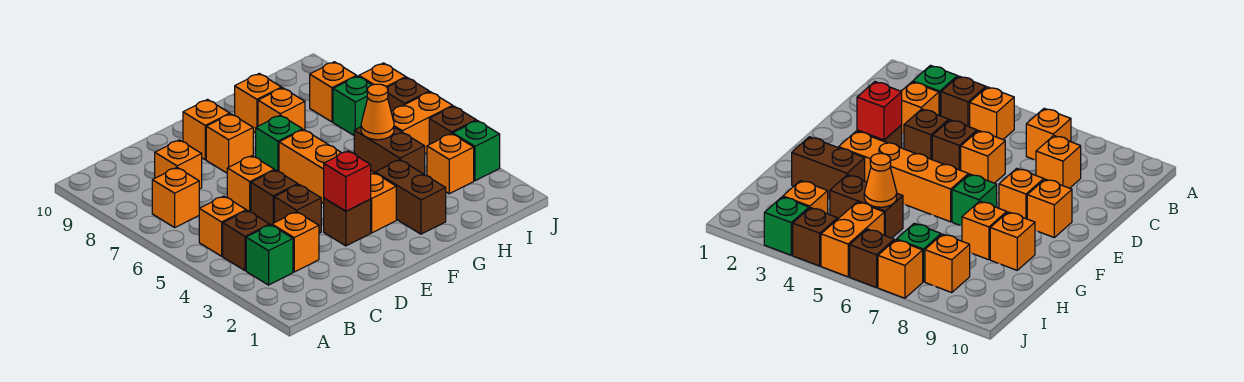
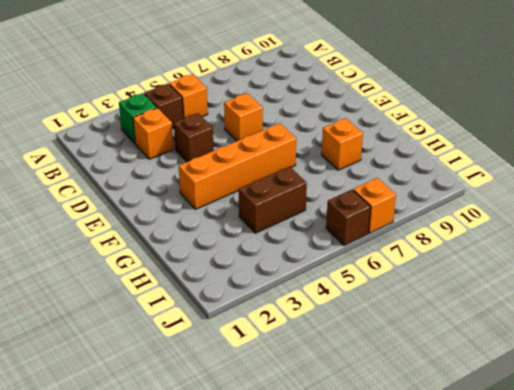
none -> orange brick B7 level 1
none -> orange brick C8 level 1
none -> brown brick D5 level 1

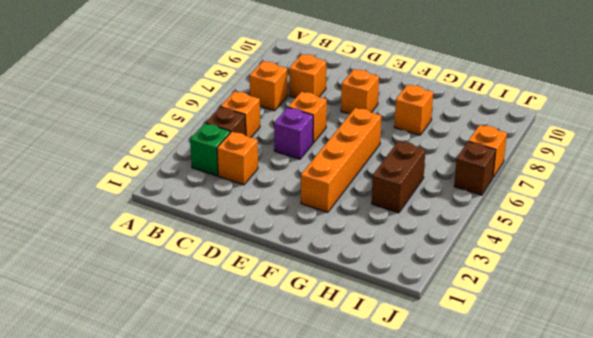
purple brick D5 level 1 -> brown brick D5 level 1
none -> brown brick D4 level 1
none -> brown brick E3 level 1
none -> orange brick E9 level 1

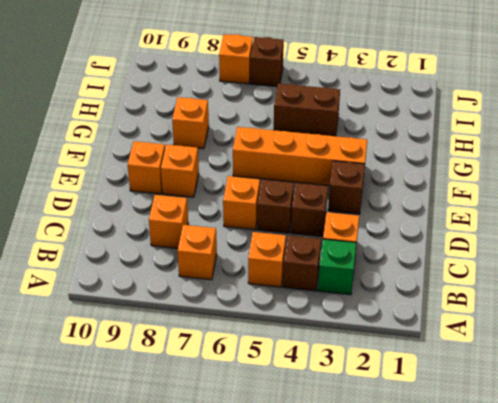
none -> green brick F7 level 1
none -> brown brick G2:G3 level 1
none -> orange brick G9 level 1

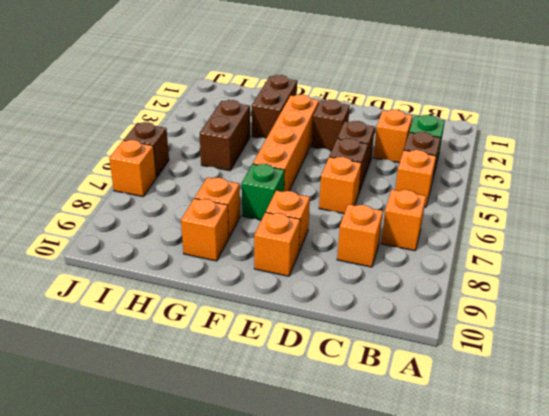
none -> orange brick I3 level 1
none -> orange brick I5:J5 level 1
none -> green brick I7 level 1

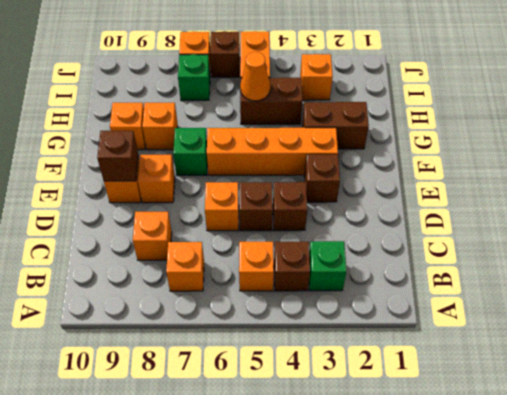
brown brick E9 level 2 -> brown brick J4 level 1
none -> orange brick C3 level 1
none -> orange brick I8 level 1
none -> green brick J3 level 1

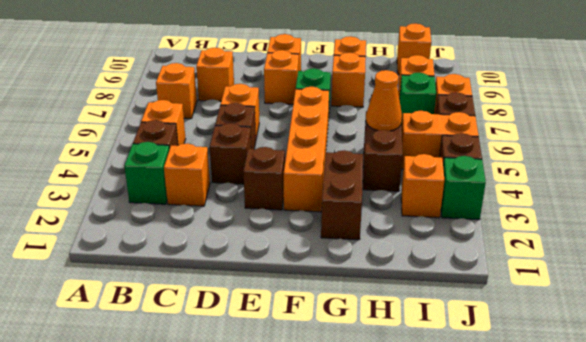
orange brick I10 level 1 -> none
none -> red brick E3 level 2

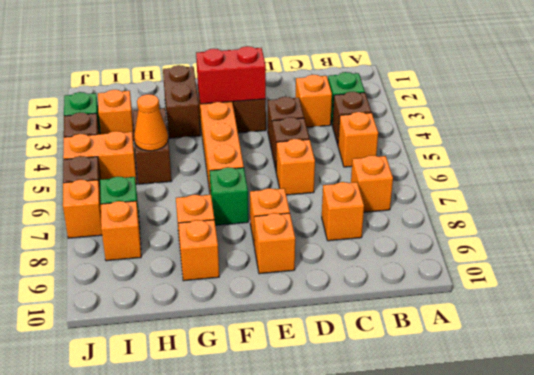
red brick E3:F3 level 2 -> red brick E3 level 2

